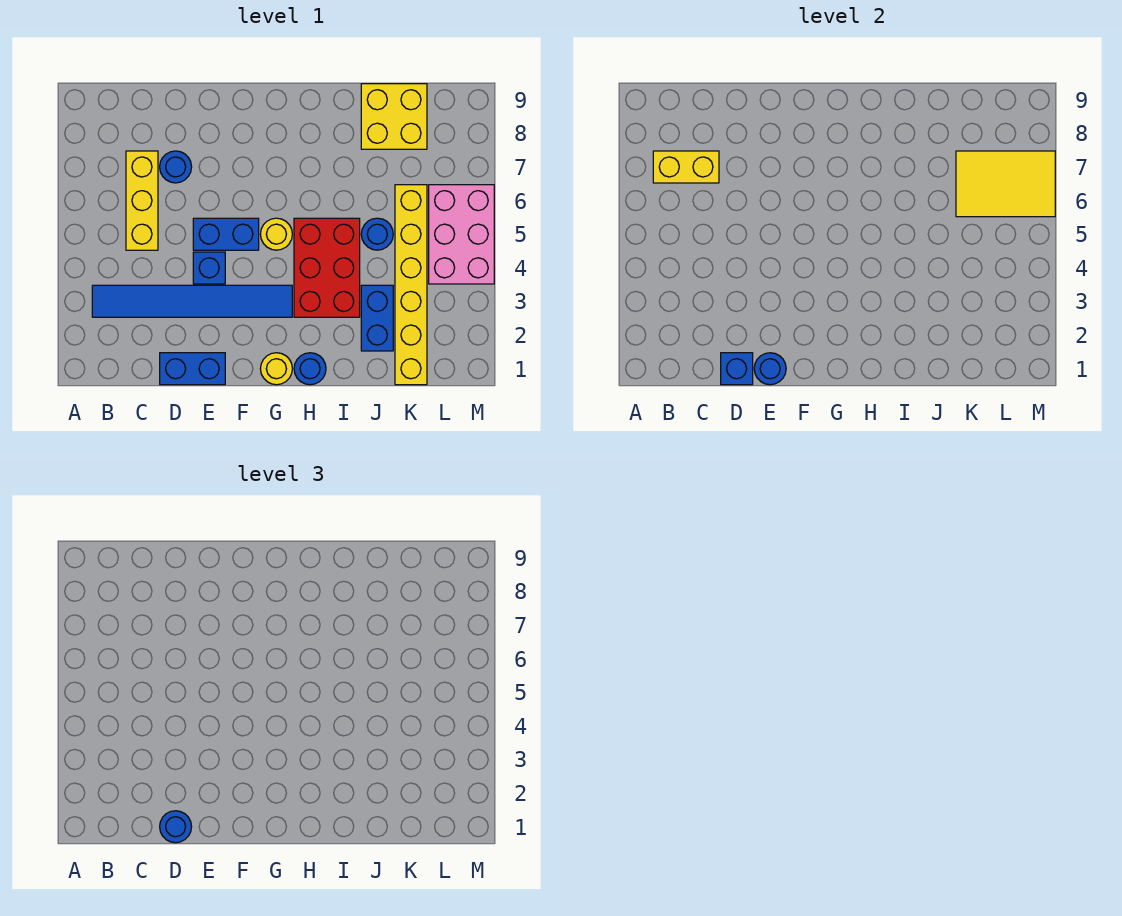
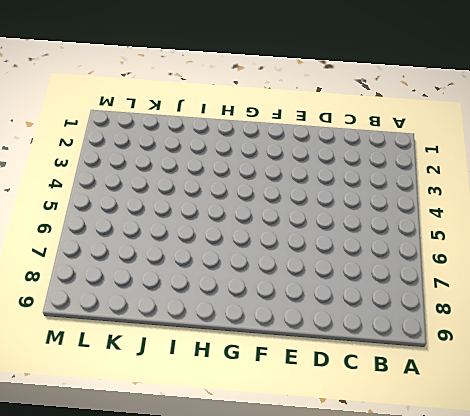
none -> blue tile B3:G3 level 1
none -> yellow brick C5:C7 level 1
none -> blue brick D1:E1 level 1

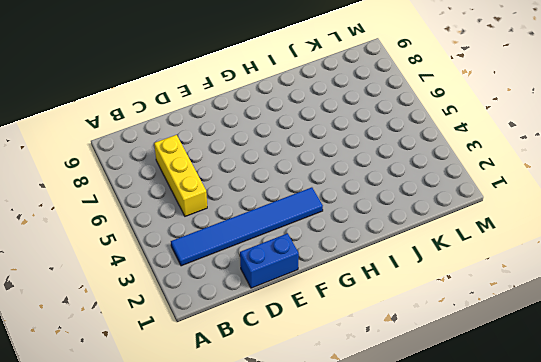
none -> blue round brick D7 level 1
none -> blue brick E4 level 1
none -> blue brick E5:F5 level 1

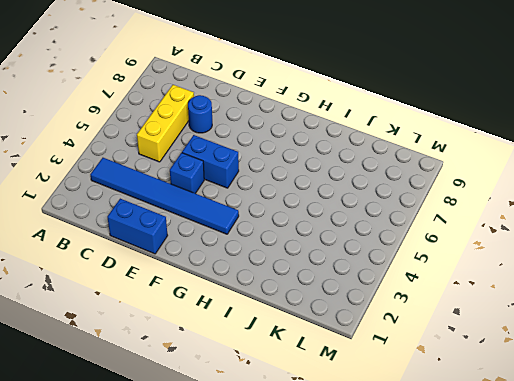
none -> yellow round brick G1 level 1
none -> yellow round brick G5 level 1
none -> blue round brick H1 level 1

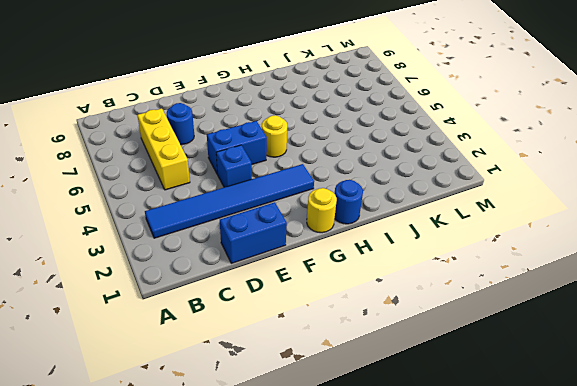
none -> red brick H3:I5 level 1
none -> blue brick J2:J3 level 1
none -> blue round brick J5 level 1

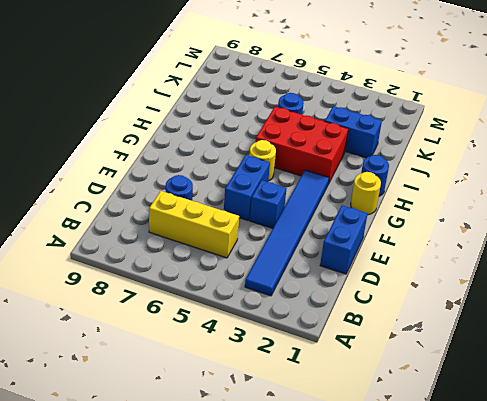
none -> yellow brick J8:K9 level 1
none -> yellow brick K1:K6 level 1
none -> pink brick L4:M6 level 1

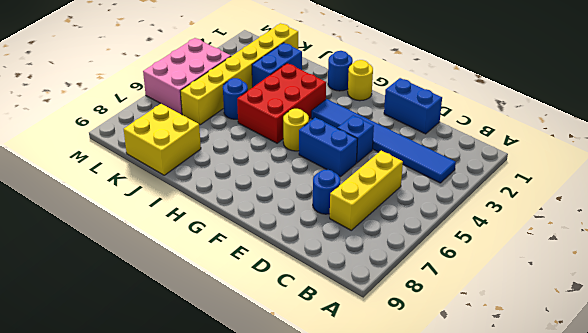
none -> yellow brick B7:C7 level 2
none -> blue brick D1 level 2
none -> blue round brick E1 level 2

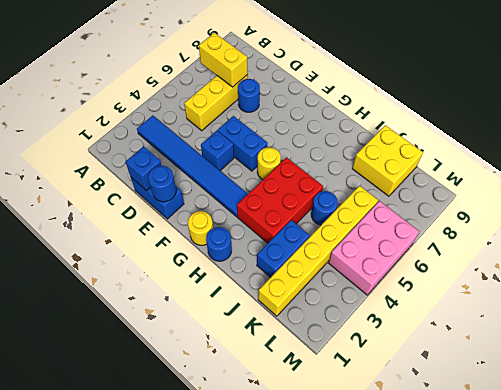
none -> yellow tile K6:M7 level 2
none -> blue round brick D1 level 3

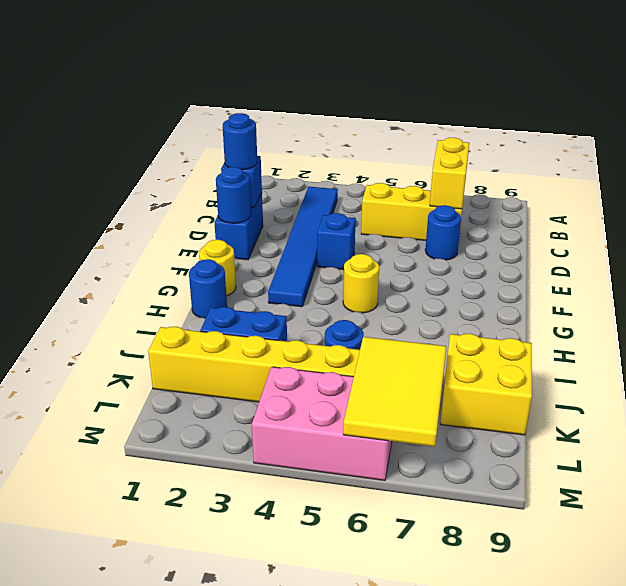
none -> blue brick E5:F5 level 1
none -> red brick H3:I5 level 1

